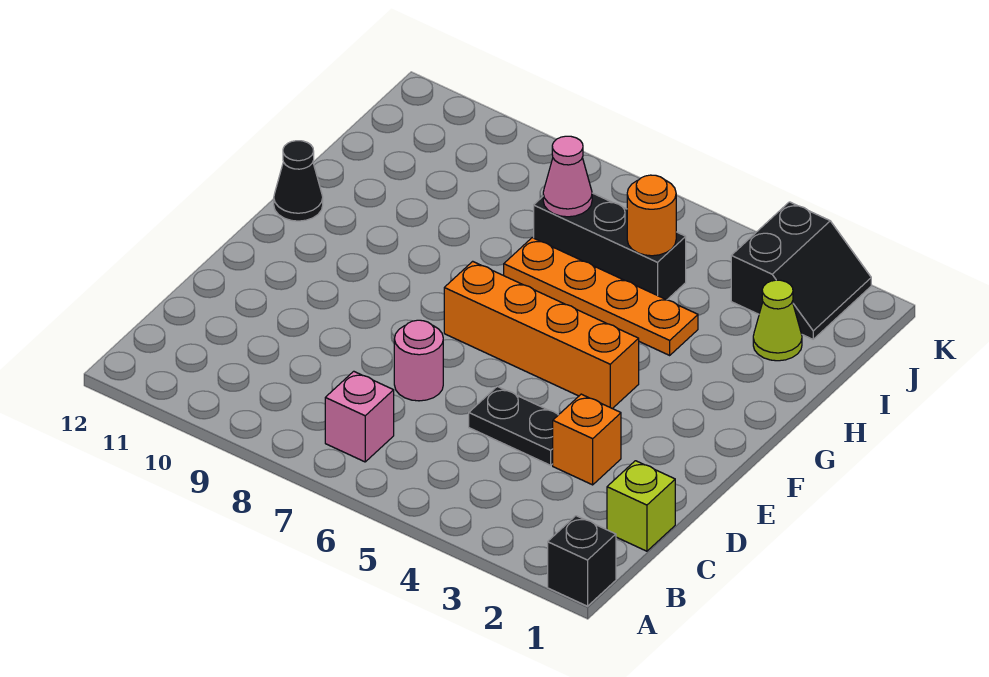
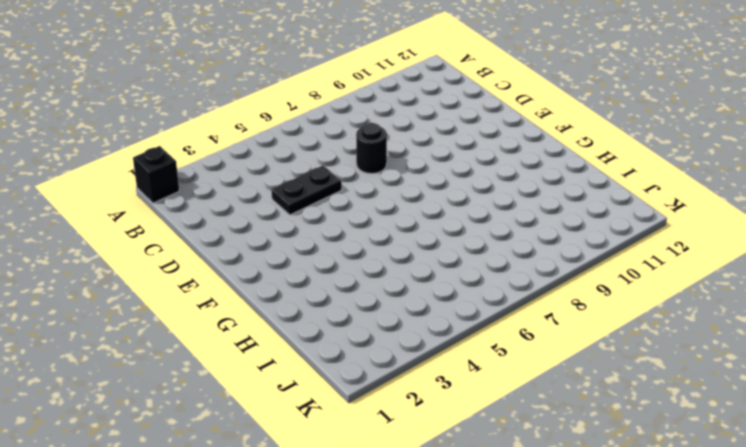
black round brick D7 level 1 -> pink round brick D7 level 1
none -> pink brick B7 level 1
none -> lime brick C1 level 1
none -> orange brick D3 level 1

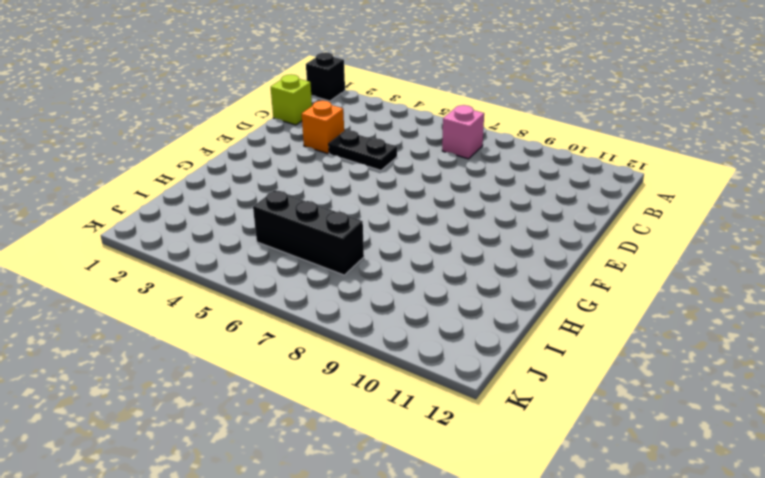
none -> pink round brick D7 level 1
none -> orange brick F4:F7 level 1
none -> black cone G12 level 1

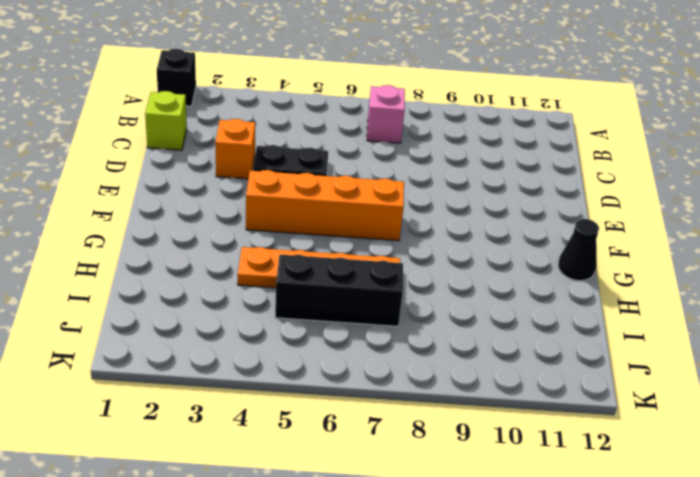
none -> pink round brick D7 level 1
none -> lime cone I2 level 1
none -> black slope J2:K3 level 1 top 3

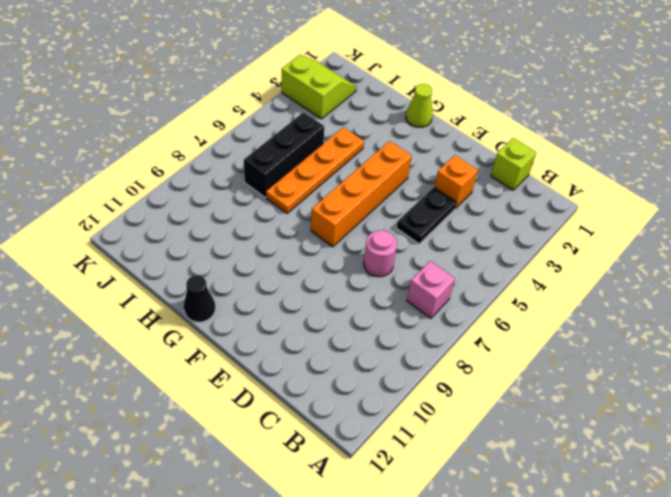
lime cone G1 level 1 -> lime cone I2 level 1
lime slope J2:K3 level 1 top 3 -> black slope J2:K3 level 1 top 3
none -> black brick A1 level 1
none -> orange round brick I5 level 2
none -> pink cone I7 level 2

